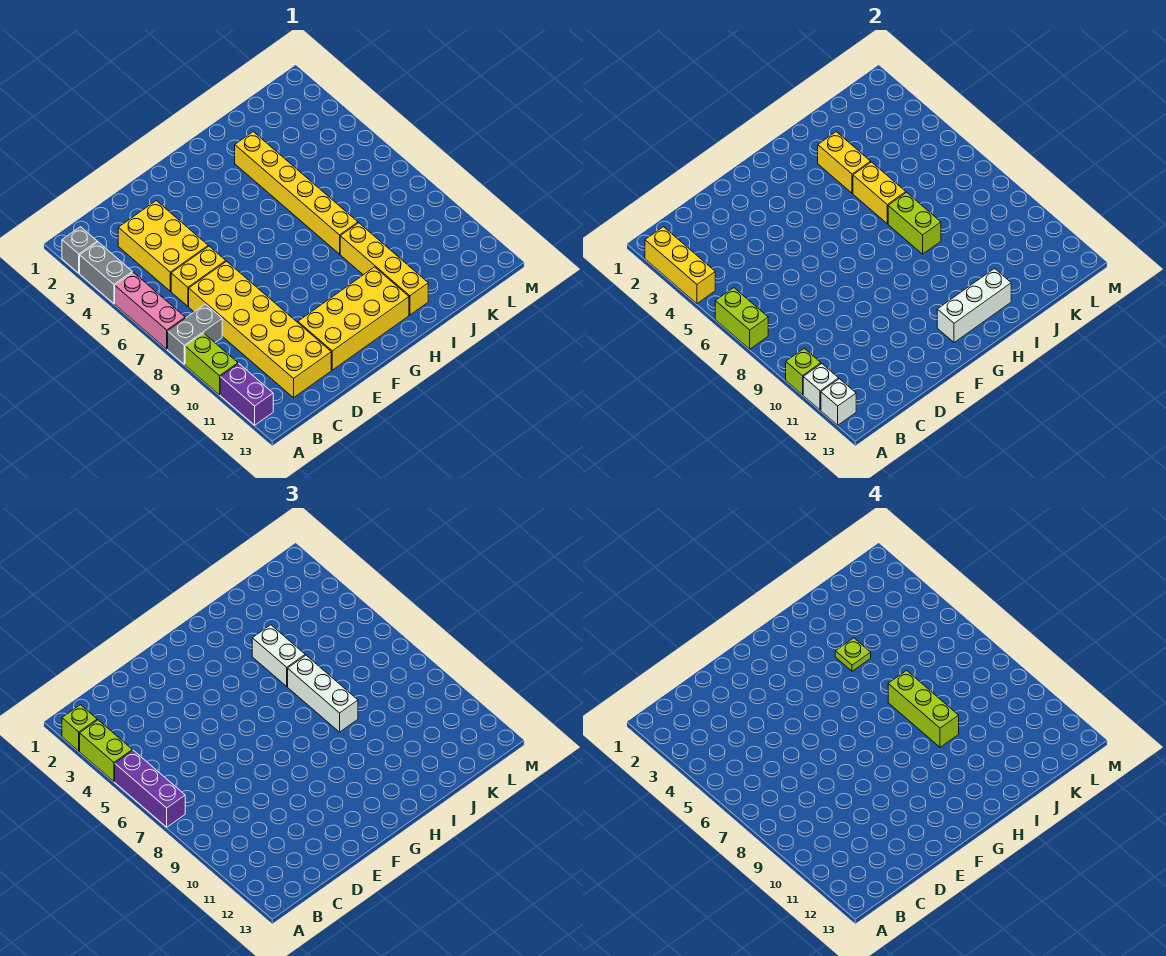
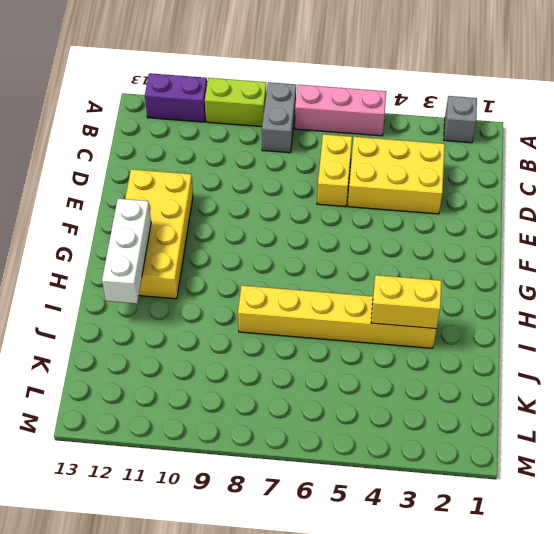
none -> grey brick A3:A4 level 1
none -> yellow brick C7:D12 level 1
none -> yellow brick I9:I12 level 1

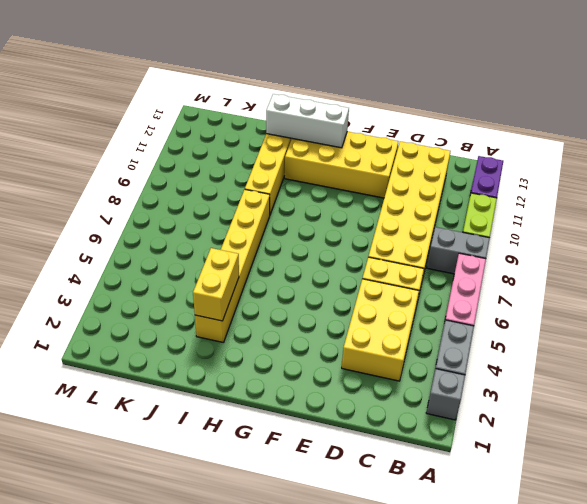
none -> yellow brick A2:A4 level 2
none -> lime brick A6:A7 level 2
none -> lime brick A10 level 2

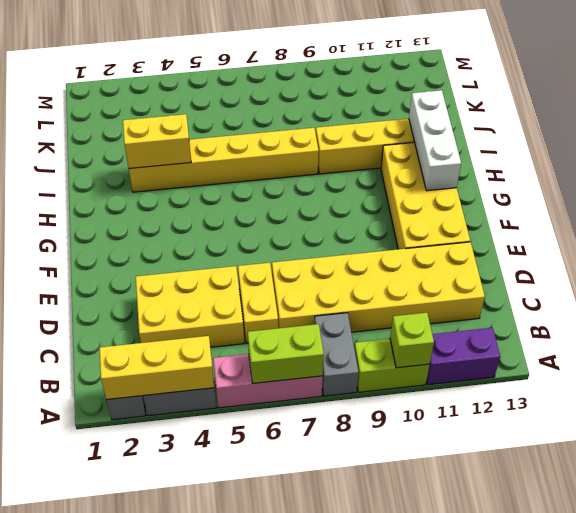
none -> white brick A11 level 2
none -> white brick A12 level 2
none -> yellow brick I5:I6 level 2

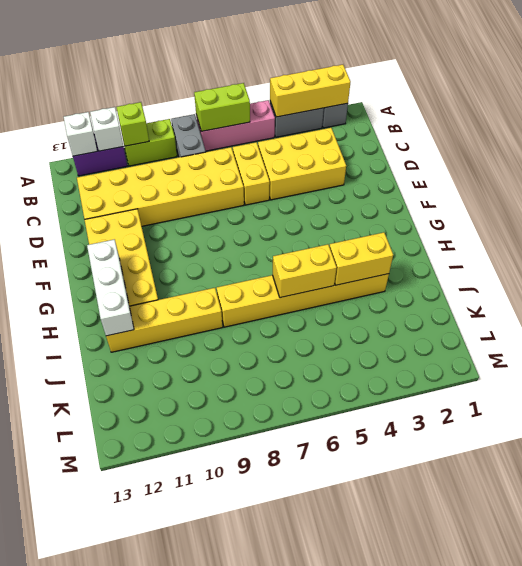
none -> lime brick I7:I8 level 2
none -> lime brick A2 level 3
none -> lime brick A3:A4 level 3

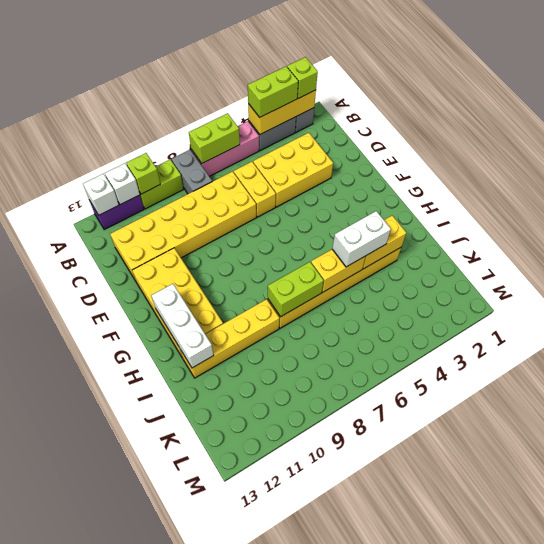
none -> purple brick A5:A7 level 3
none -> white brick I6:I8 level 3
none -> lime plate I4 level 4

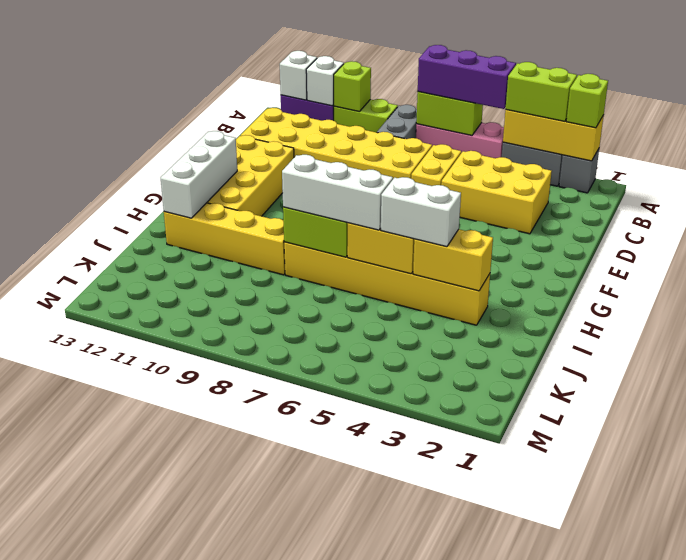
none -> lime plate I4 level 4
none -> lime brick I7:I9 level 4

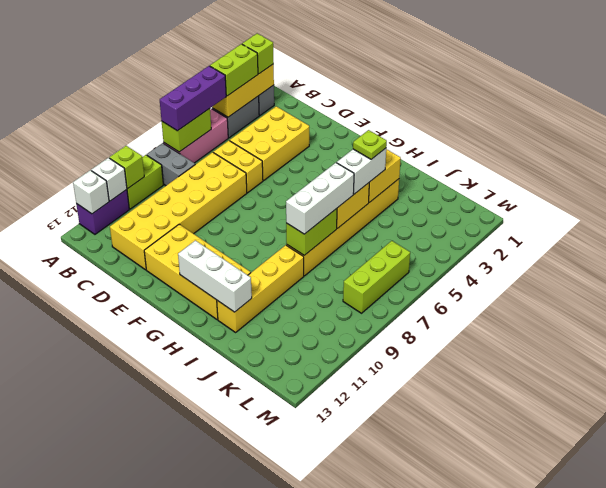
lime brick L6:L8 level 1 -> lime brick I7:I9 level 4

